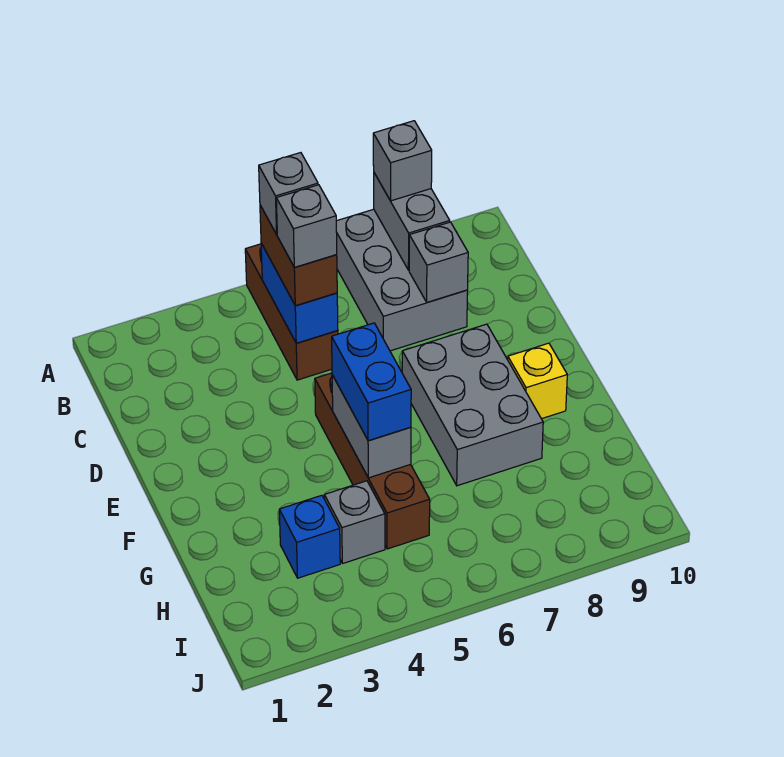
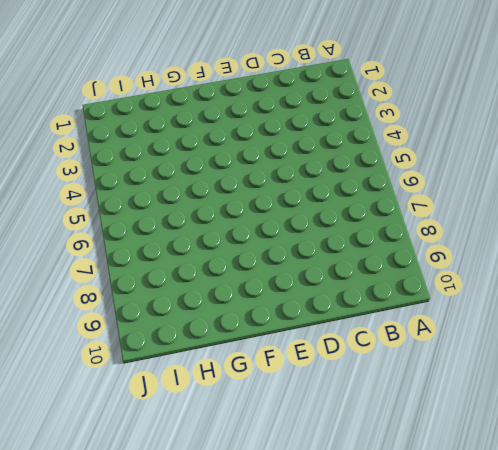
none -> brown brick A5:C5 level 1
none -> grey brick A7:C8 level 1
none -> brown brick E5:H5 level 1

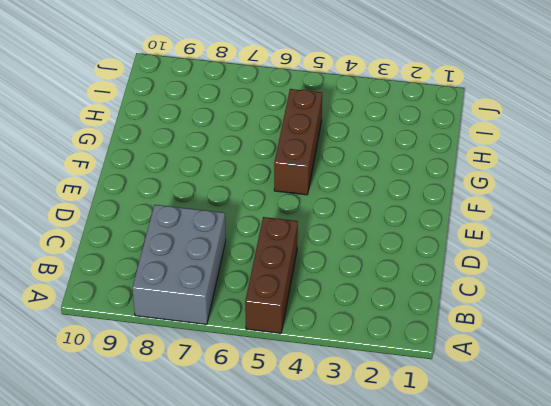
brown brick F5:H5 level 1 -> brown brick E5:H5 level 1
none -> grey brick E7:G8 level 1
none -> yellow brick F9 level 1
none -> blue brick H3 level 1

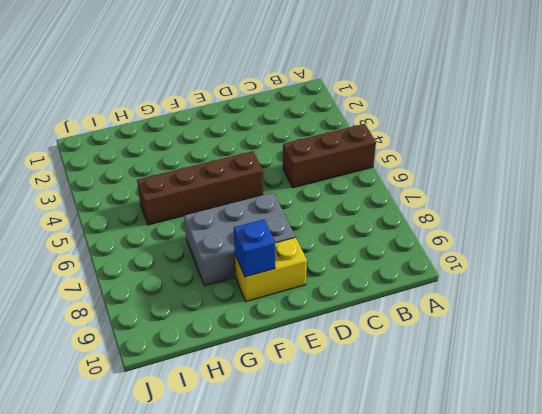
yellow brick E9:F9 level 1 -> yellow brick F9 level 1
blue brick F9 level 2 -> blue brick H3 level 1
none -> grey brick A7:C8 level 1
none -> grey brick H4 level 1
none -> grey brick A8:B8 level 2

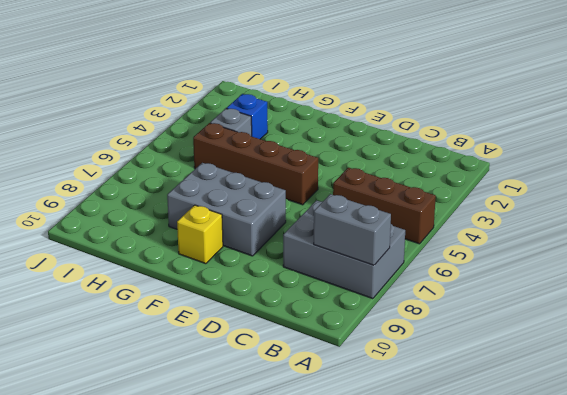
none -> blue brick B5:C5 level 2
none -> grey brick C8 level 2
none -> grey brick F5:G5 level 2

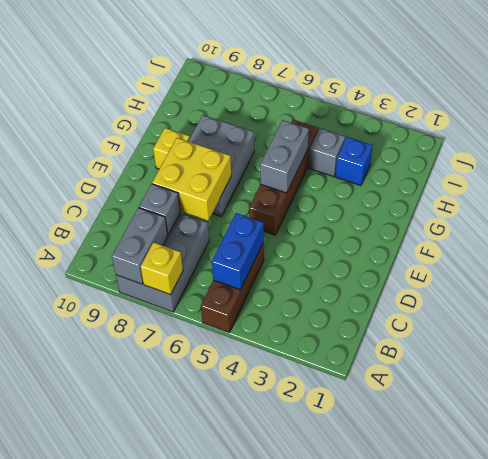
yellow brick A7 level 2 -> none
yellow brick D7:E8 level 2 -> none
none -> grey brick A8 level 3
none -> brown brick B5:C5 level 3
none -> blue brick F5:G5 level 3

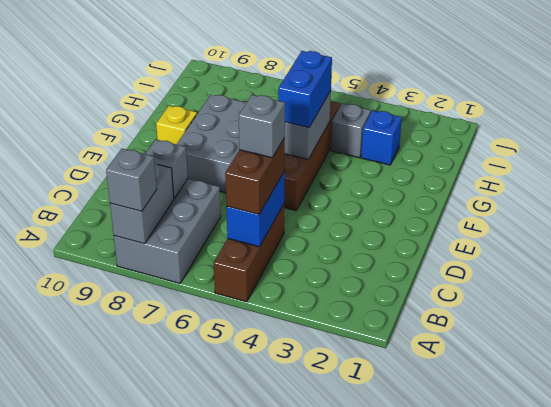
none -> grey brick B5 level 4

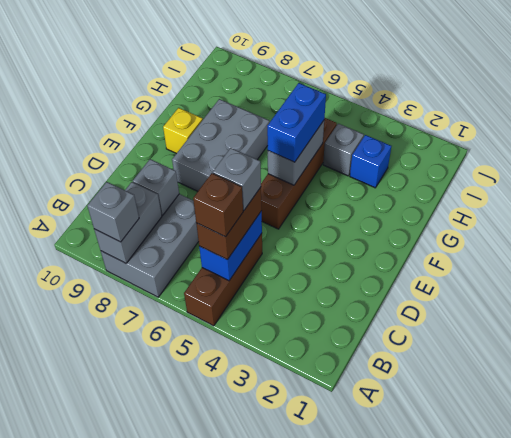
brown brick B5 level 4 -> grey brick B5 level 4

